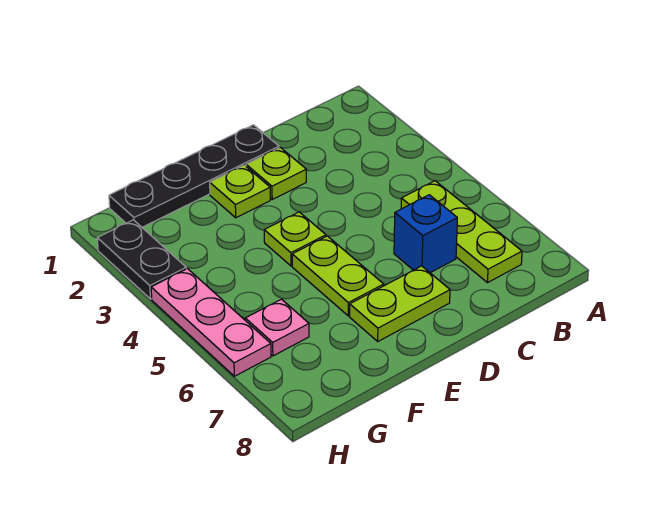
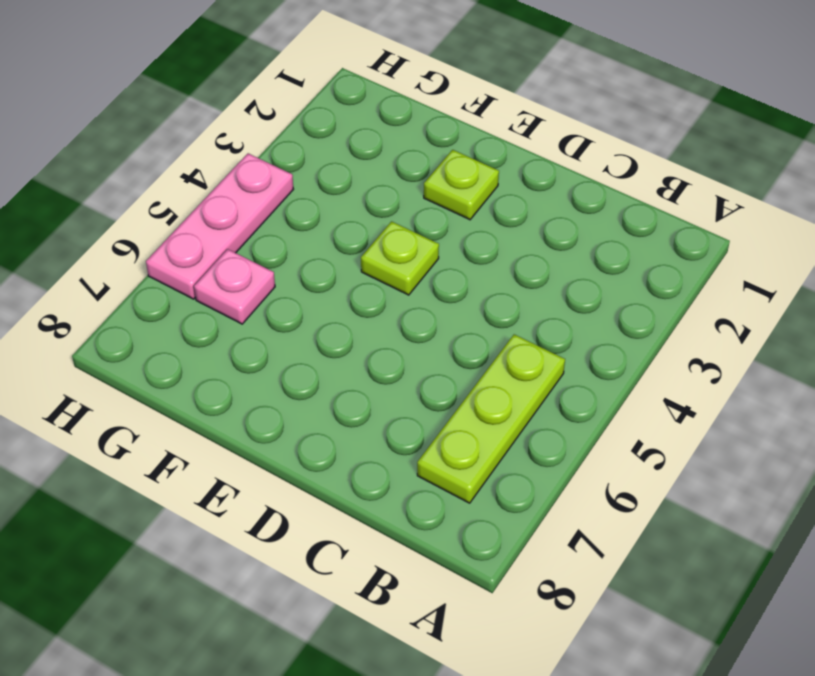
none -> blue brick C6 level 1
none -> black plate D1:G1 level 1

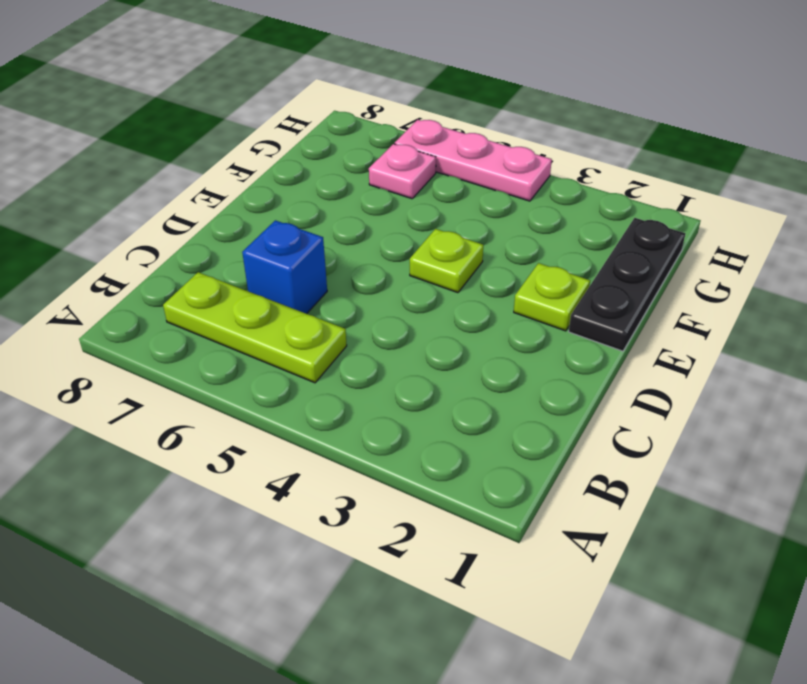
black plate E1:G1 level 1 -> black plate D1:G1 level 1
none -> lime plate D2 level 1
none -> lime plate D7:E7 level 1

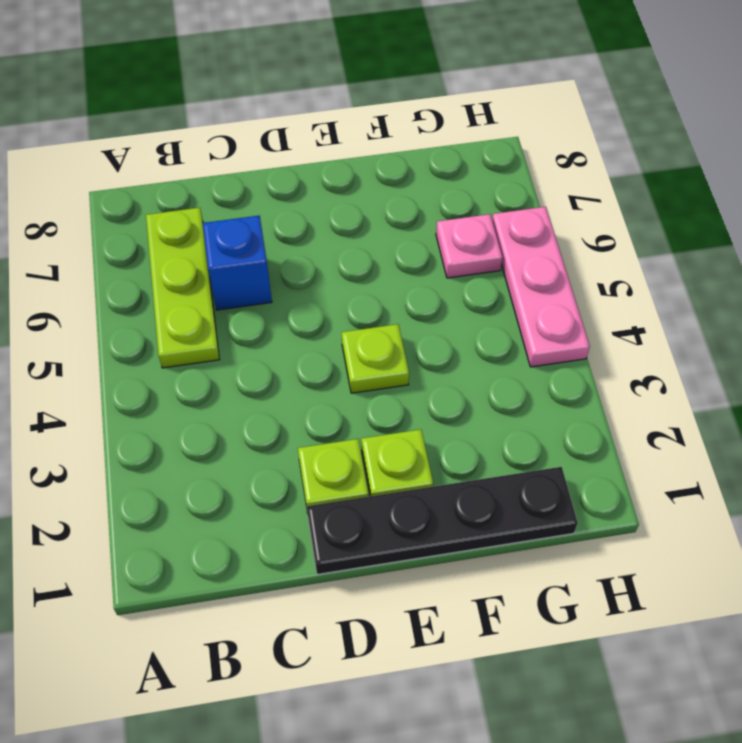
none -> lime plate D7:E7 level 1
none -> lime plate E5:E6 level 1

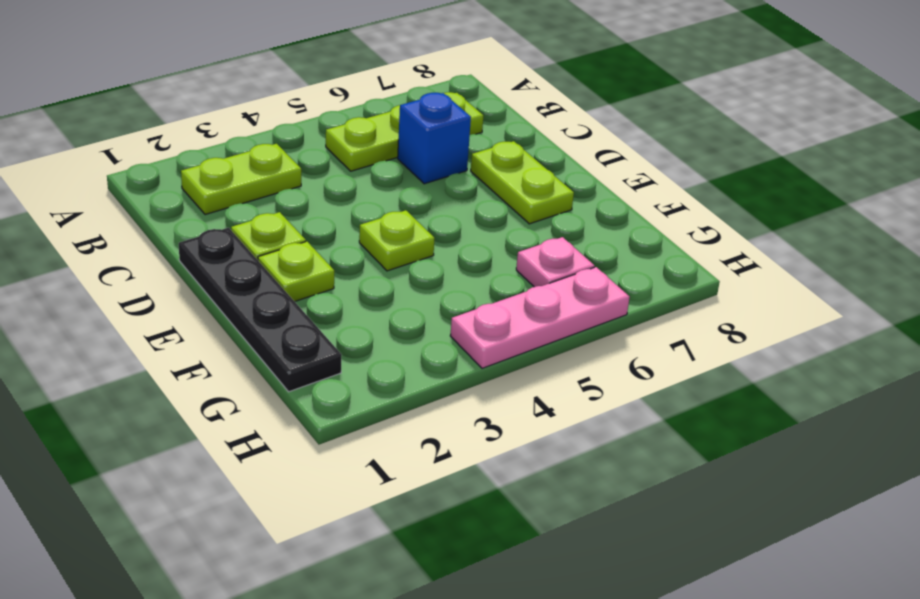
lime plate B2:B3 level 1 -> lime plate E5:E6 level 1
none -> black plate H2:H3 level 1

